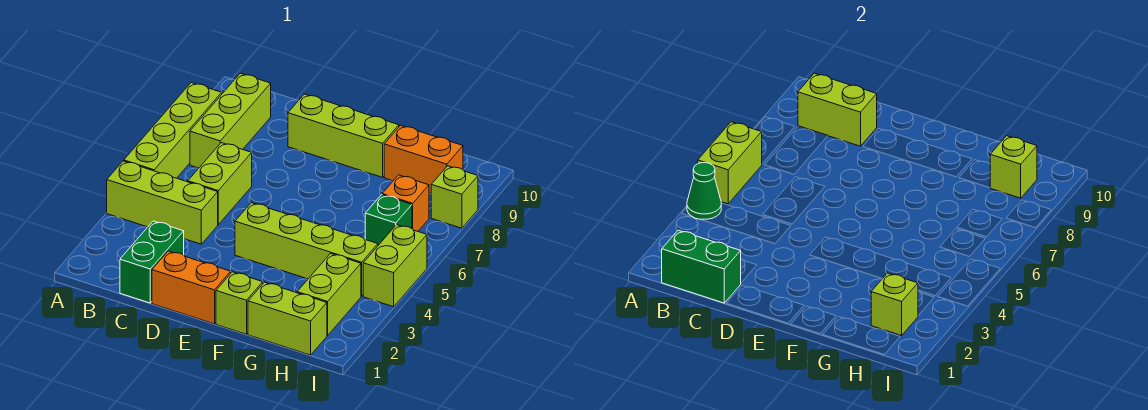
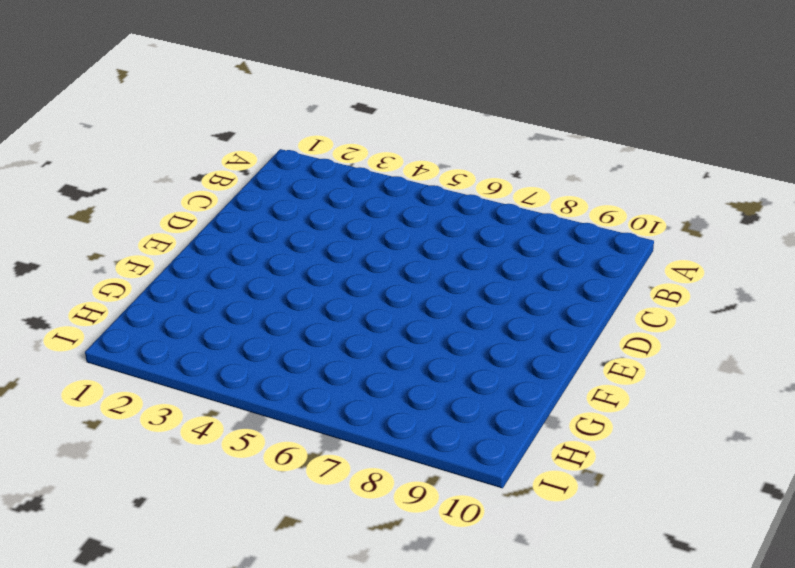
none -> lime brick A4:C4 level 1
none -> lime brick A5:A8 level 1
none -> lime brick B7:B9 level 1

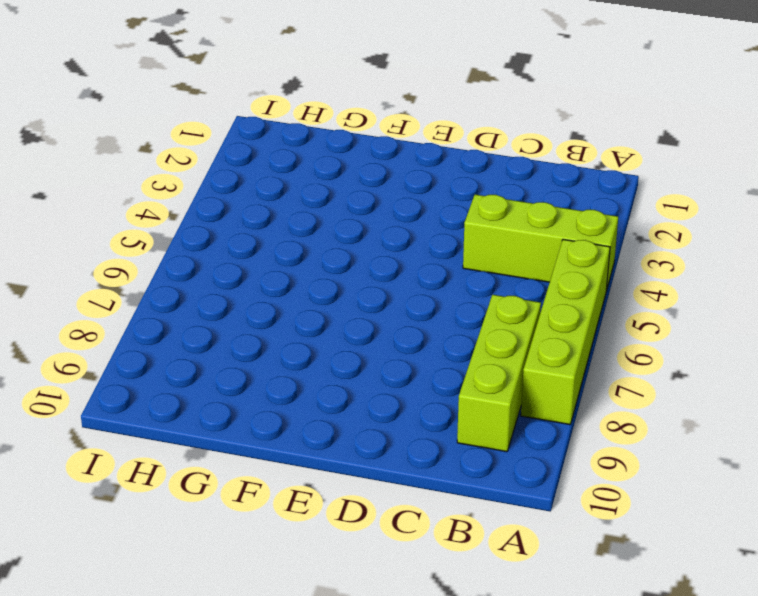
none -> green brick C1:C2 level 1
none -> lime brick C5:C6 level 1
none -> orange brick D1:E1 level 1

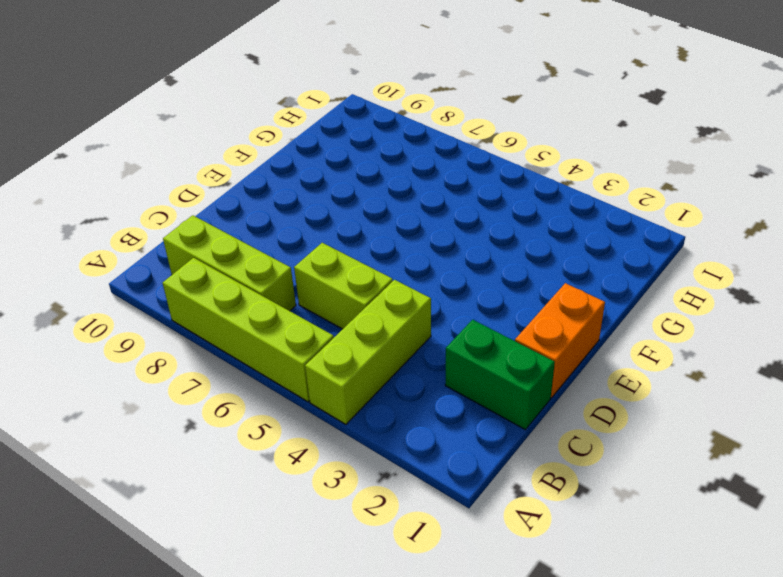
none -> lime brick D9:F9 level 1
none -> lime brick E4:H4 level 1
none -> lime brick F1 level 1

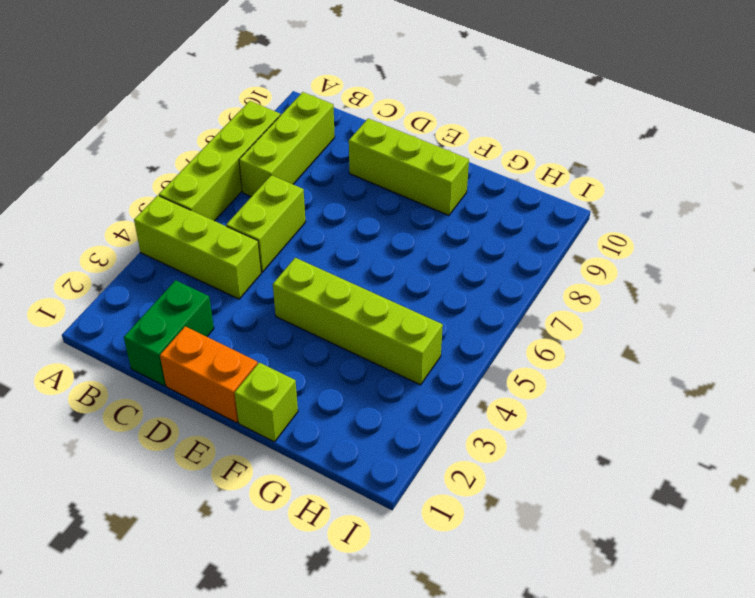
none -> lime brick G1:H1 level 1
none -> orange brick G9:H9 level 1
none -> lime brick H2:H3 level 1

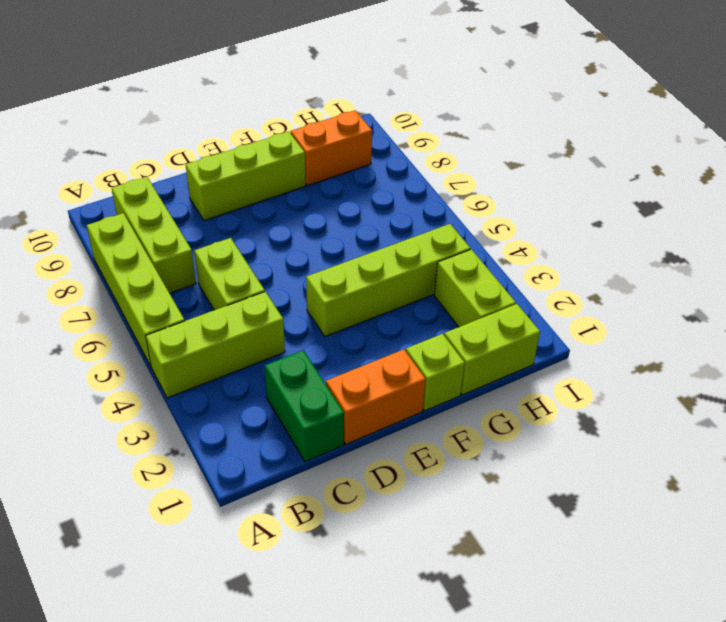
none -> green brick H6 level 1
none -> orange brick H7 level 1
none -> lime brick I4:I5 level 1

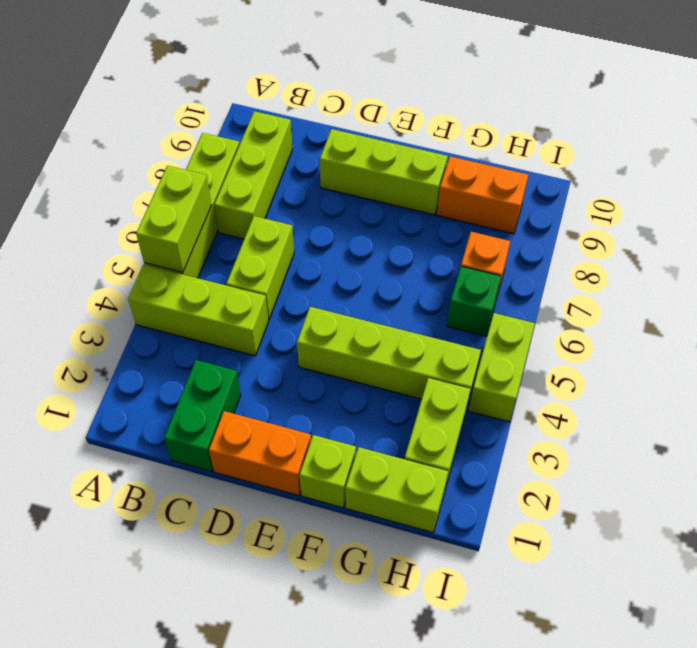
none -> lime brick I8 level 1
none -> green cone A4 level 2
none -> green brick B1:C1 level 2

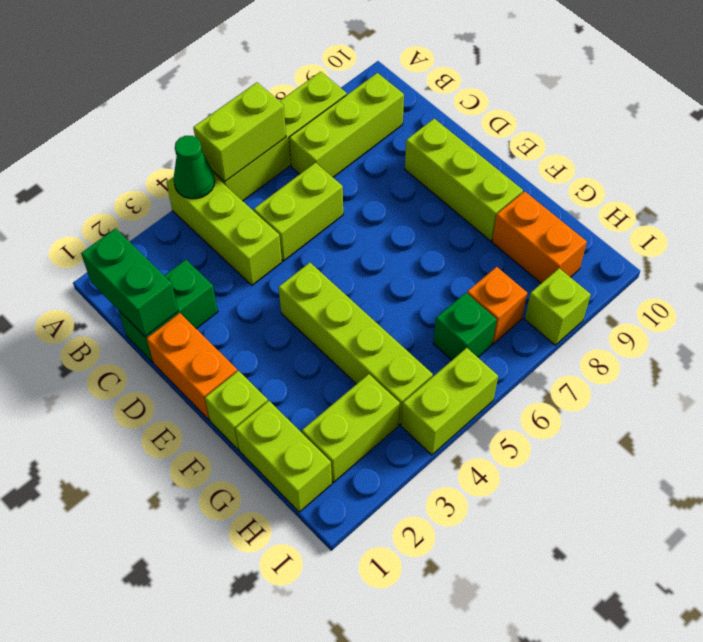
none -> lime brick B9:C9 level 2
none -> lime brick H2 level 2
none -> lime brick H9 level 2

